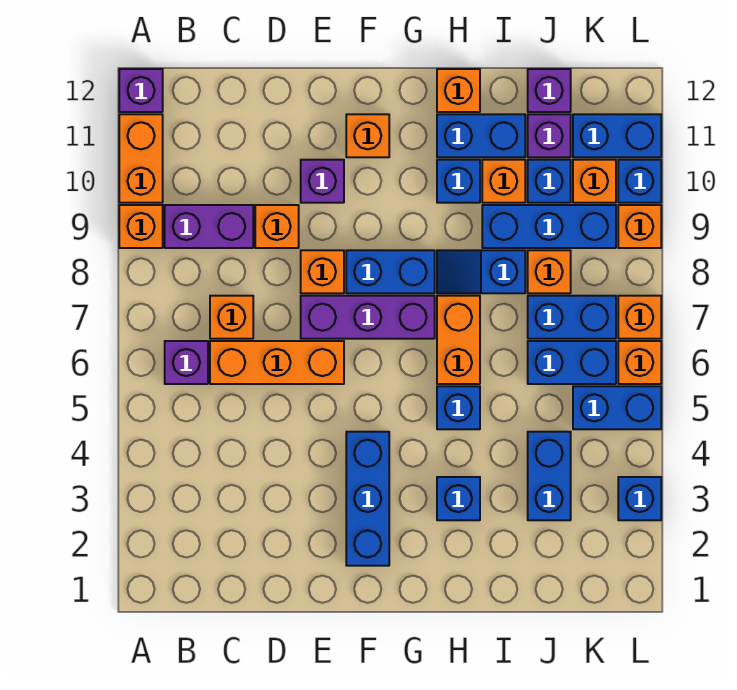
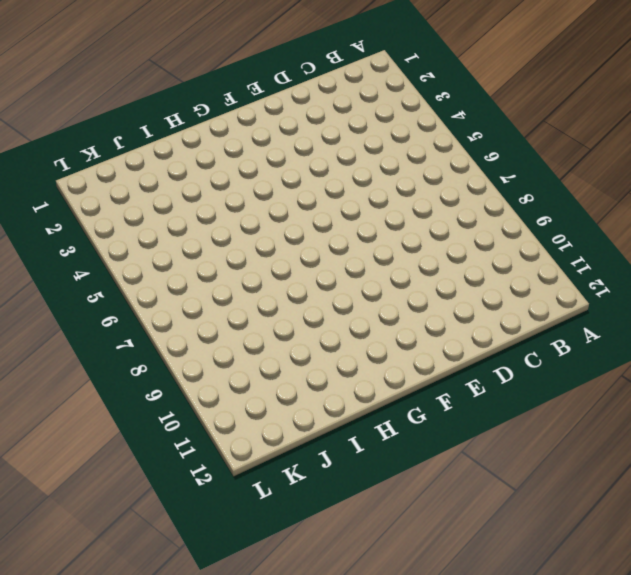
none -> orange brick A9 level 1
none -> orange brick A10:A11 level 1
none -> purple brick A12 level 1
none -> purple brick B6 level 1

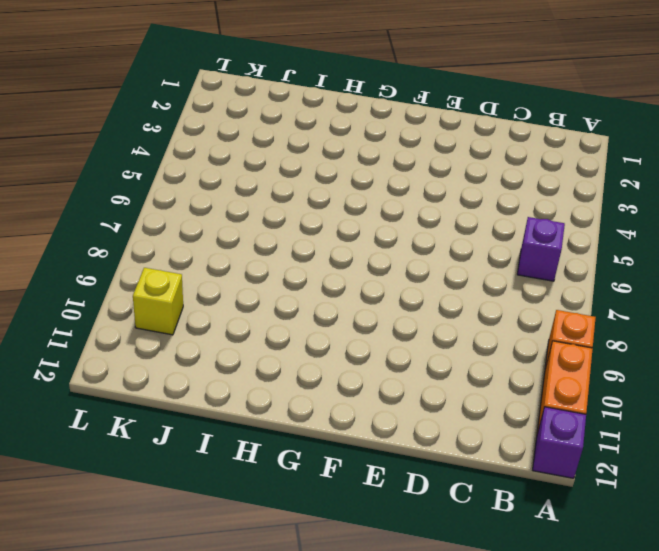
yellow brick K10 level 1 -> orange brick K10 level 1
none -> purple brick B9:C9 level 1
none -> orange brick C6:E6 level 1
none -> orange brick C7 level 1
none -> orange brick D9 level 1

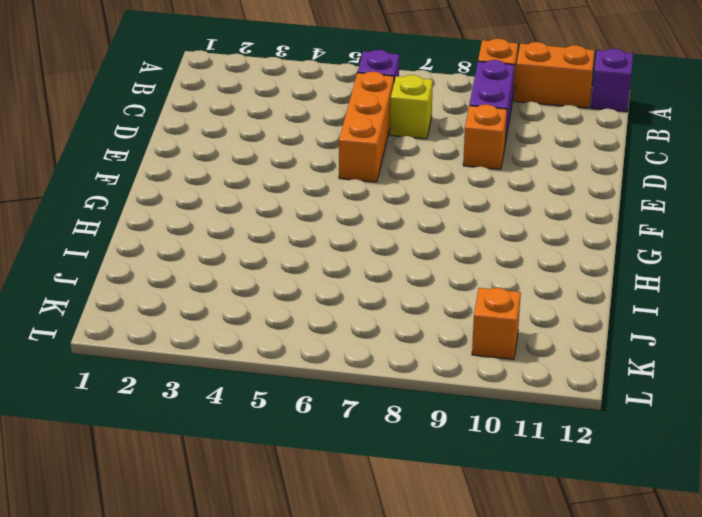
yellow brick C7 level 1 -> orange brick C7 level 1
none -> purple brick E7:G7 level 1
none -> orange brick E8 level 1
none -> purple brick E10 level 1
none -> blue brick F2:F4 level 1

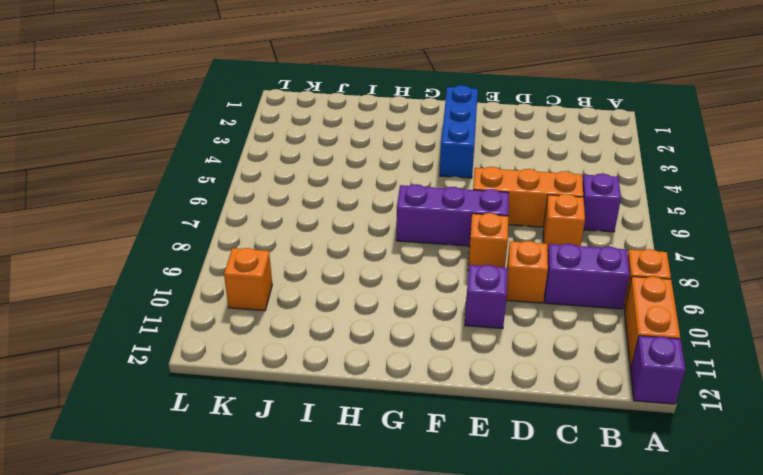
none -> blue brick F8:G8 level 1
none -> orange brick F11 level 1
none -> blue brick H3 level 1
none -> blue brick H5 level 1

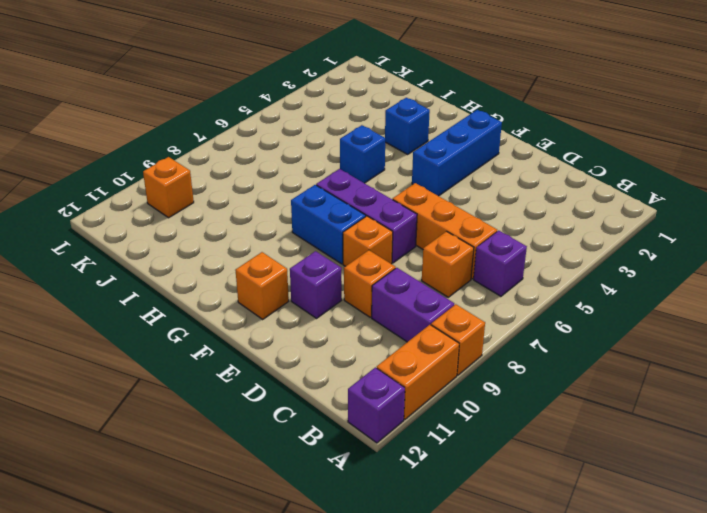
none -> orange brick H6:H7 level 1
none -> blue slope H8:I8 level 1 top I
none -> blue brick H10 level 1
none -> blue brick H11:I11 level 1

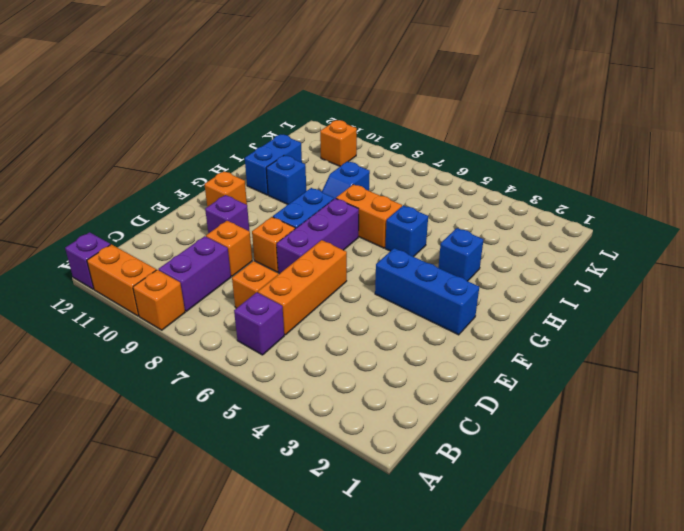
none -> orange brick H12 level 1
none -> blue brick I9:K9 level 1
none -> orange brick I10 level 1
none -> blue brick J3:J4 level 1

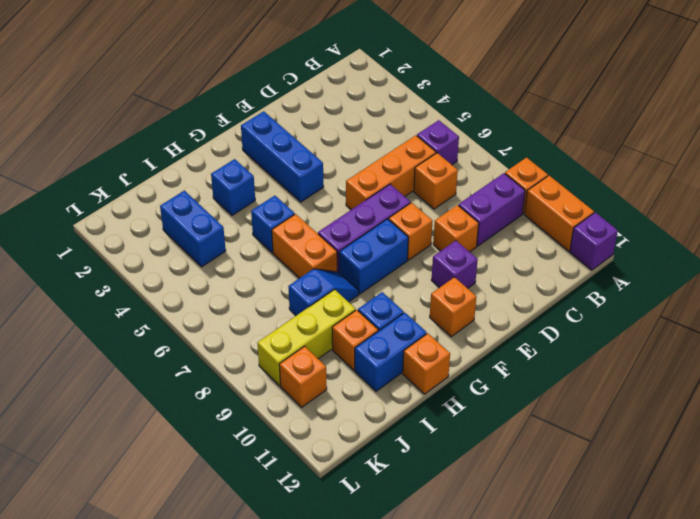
yellow brick I9:K9 level 1 -> blue brick I9:K9 level 1
none -> blue brick J6:K6 level 1
none -> blue brick J7:K7 level 1
none -> orange brick J8 level 1
none -> blue brick J10 level 1

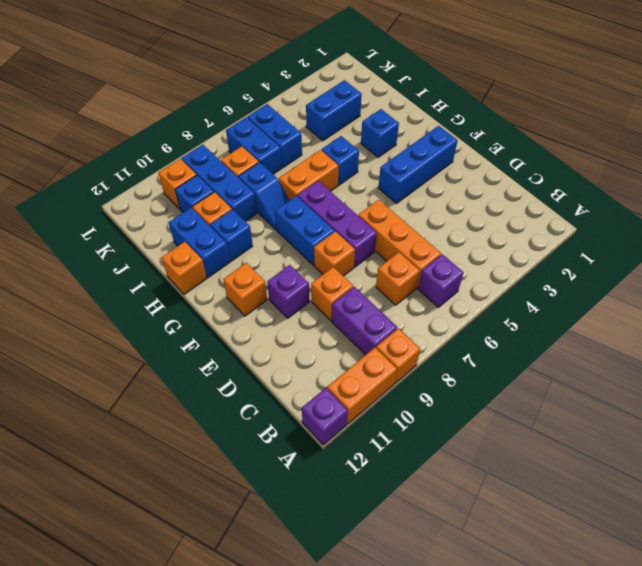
none -> purple brick J11 level 1
none -> purple brick J12 level 1
none -> blue brick K5:L5 level 1
none -> blue brick K11:L11 level 1

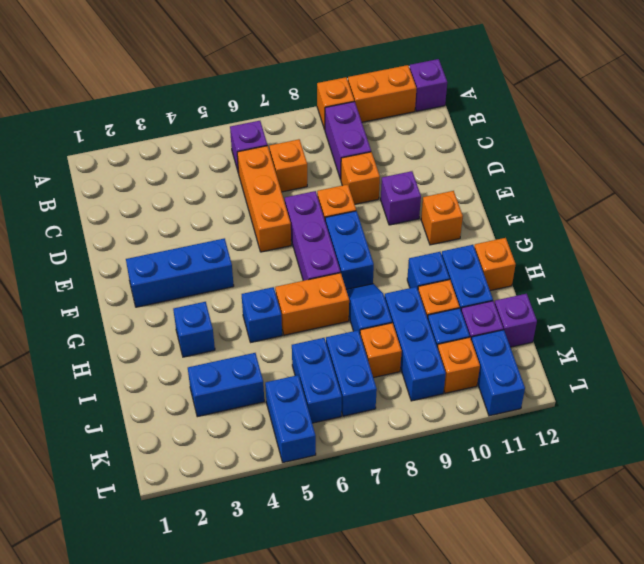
none -> blue brick L3 level 1
none -> orange brick L6 level 1
none -> orange brick L7 level 1
none -> orange brick L9 level 1

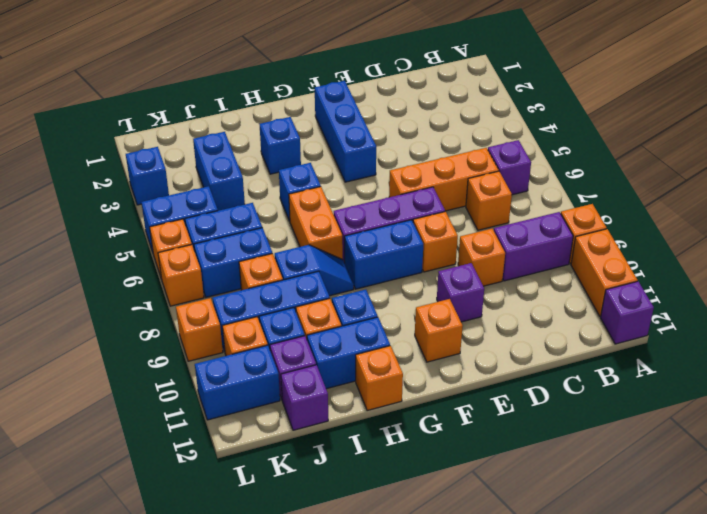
none -> blue brick L10 level 1

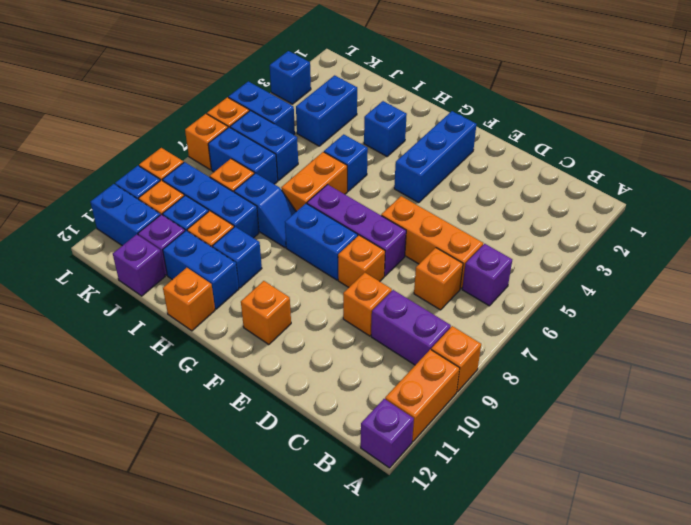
none -> purple brick E10 level 1

